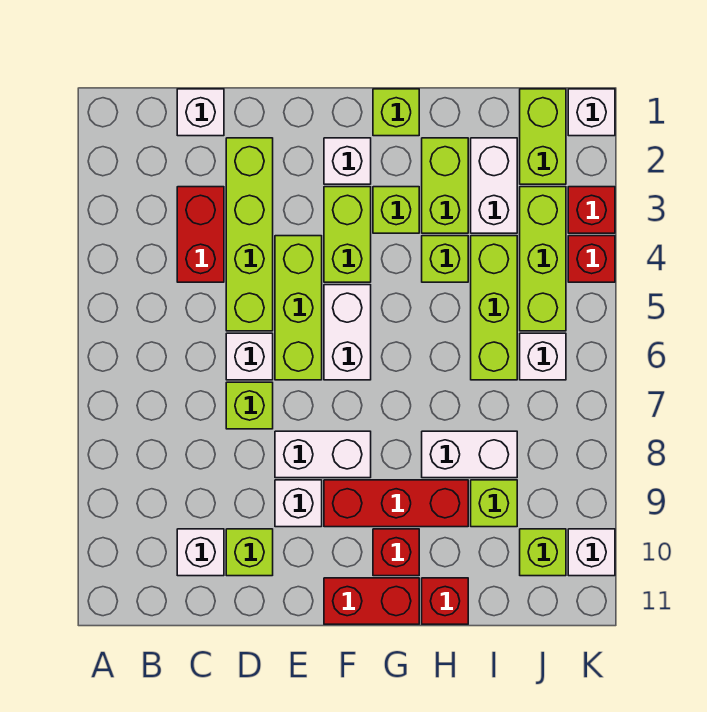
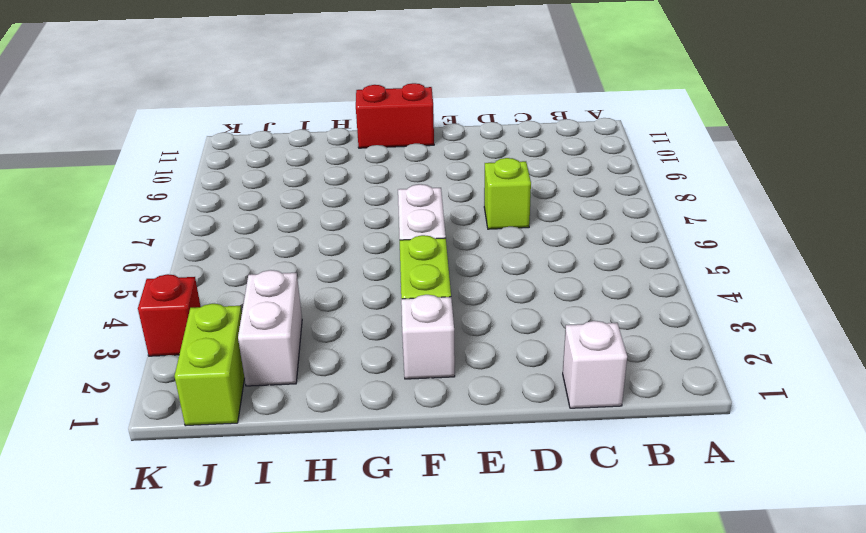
none -> red brick C3:C4 level 1
none -> white brick C10 level 1
none -> lime brick D2:D5 level 1
none -> white brick D6 level 1

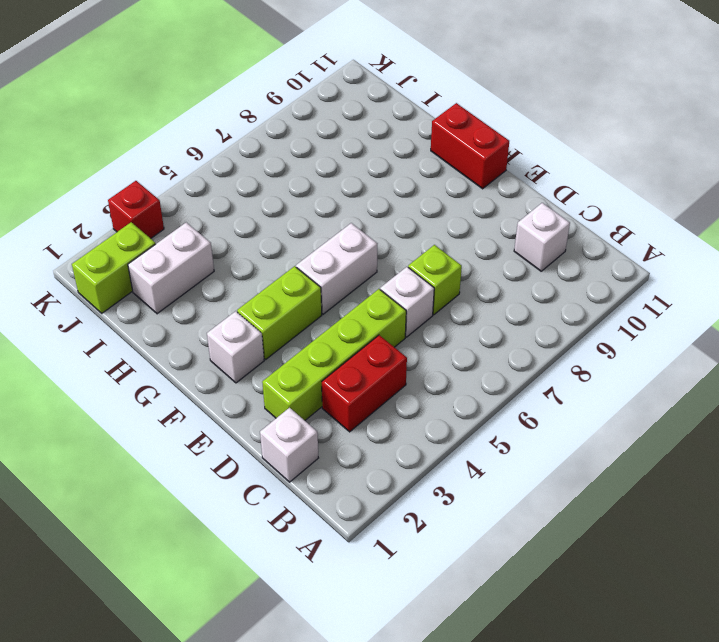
none -> lime brick D10 level 1
none -> lime brick E4:E6 level 1
none -> white brick E8:F8 level 1
none -> white brick E9 level 1

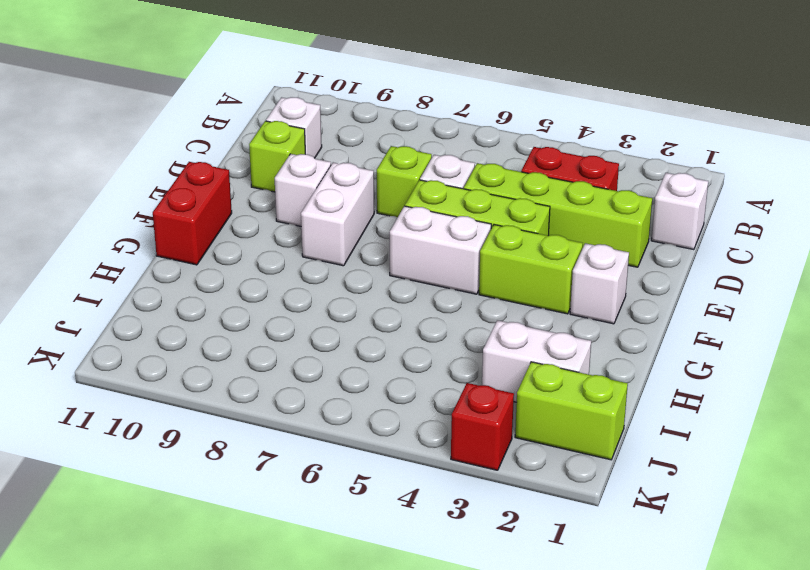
none -> red brick F9:H9 level 1
none -> lime brick G1 level 1
none -> lime brick G3 level 1
none -> red brick G10 level 1

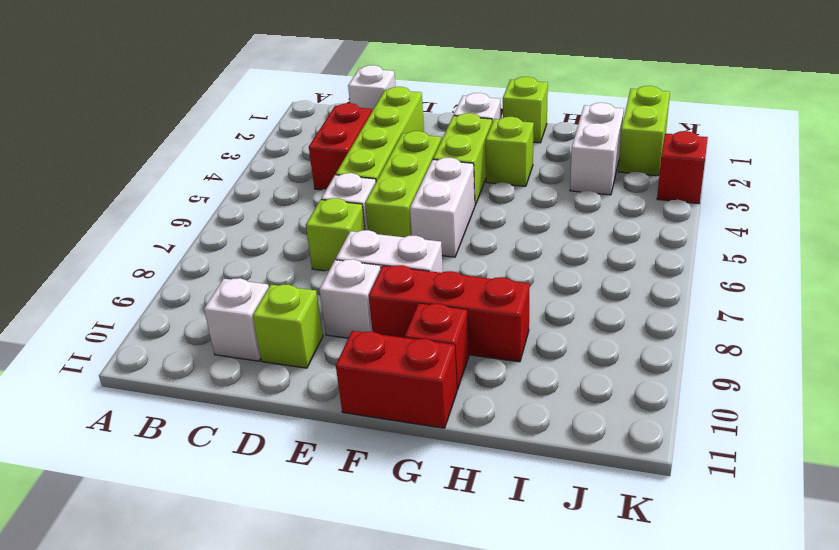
none -> lime brick H2:H3 level 1
none -> lime brick H4 level 1
none -> white brick H8:I8 level 1
none -> red brick H11 level 1

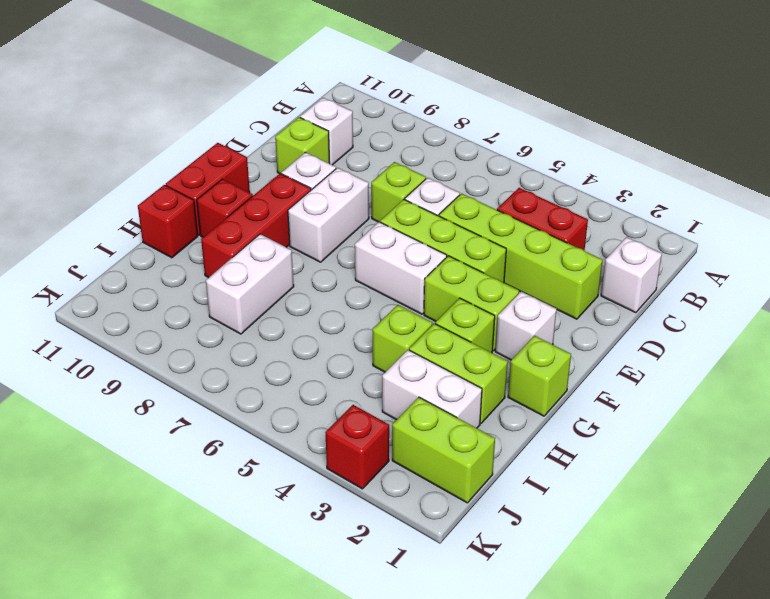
none -> lime brick I4:I6 level 1
none -> lime brick I9 level 1
none -> lime brick J3:J5 level 1
none -> white brick J6 level 1

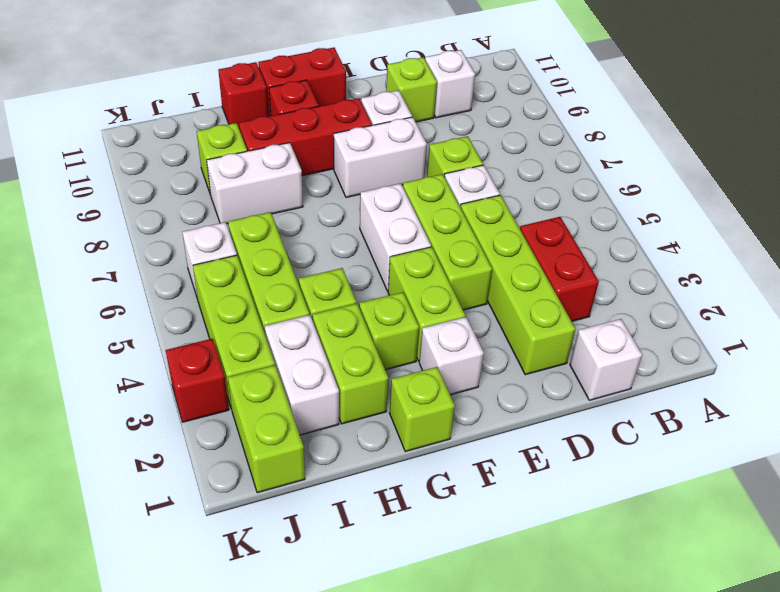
none -> lime brick J10 level 1
none -> white brick K1 level 1
none -> red brick K4 level 1
none -> white brick K10 level 1

